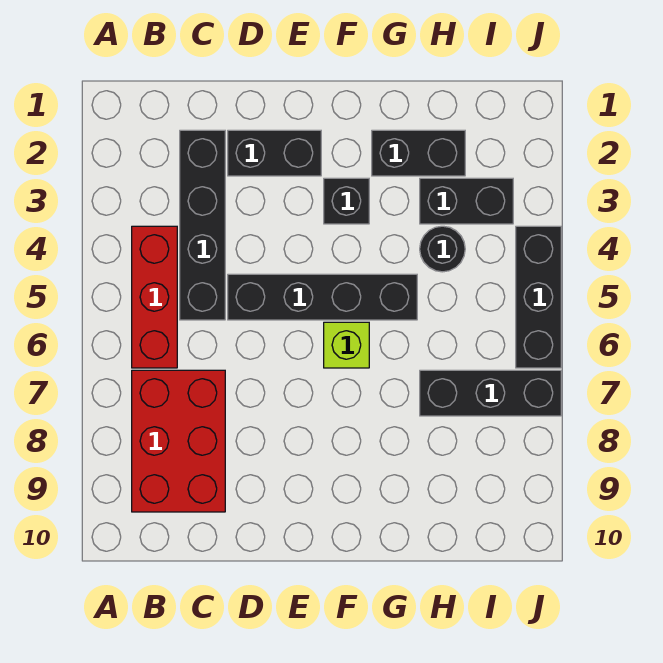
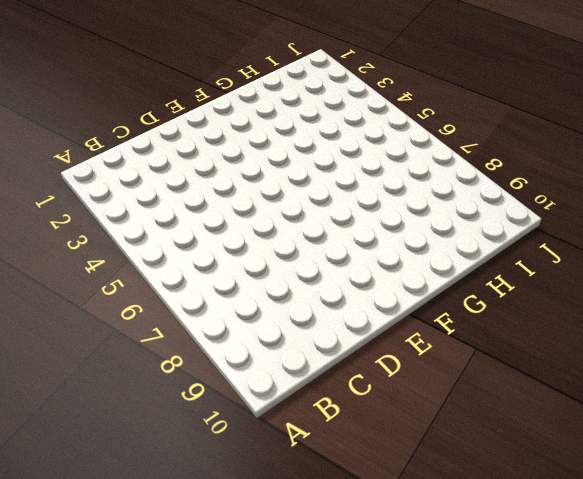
none -> red brick B4:B6 level 1
none -> red brick B7:C9 level 1
none -> black brick C2:C5 level 1

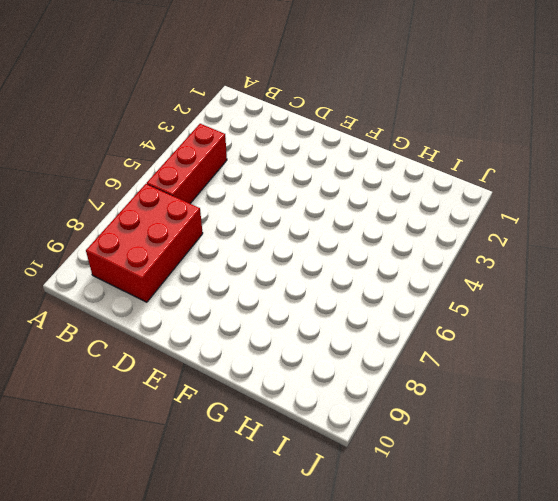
none -> black brick C2:C5 level 1
none -> black brick D2:E2 level 1
none -> black brick D5:G5 level 1

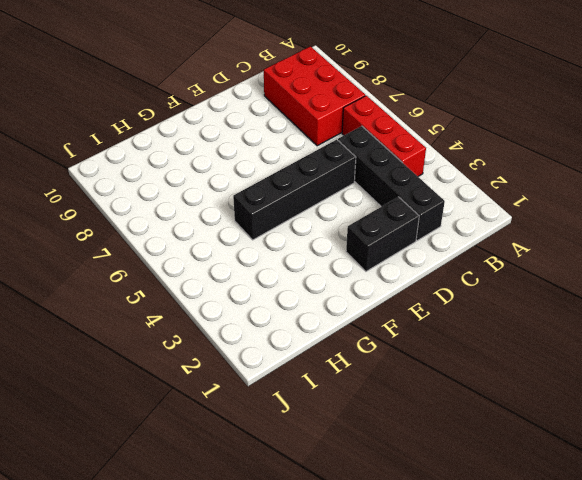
none -> black brick F3 level 1
none -> lime brick F6 level 1
none -> black brick G2:H2 level 1

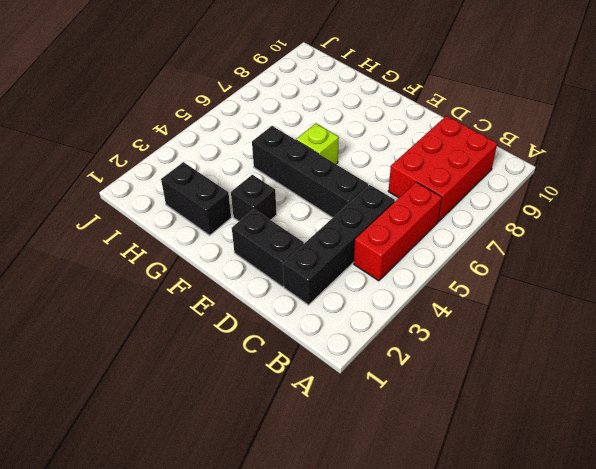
none -> black brick H3:I3 level 1
none -> black round brick H4 level 1
none -> black brick H7:J7 level 1

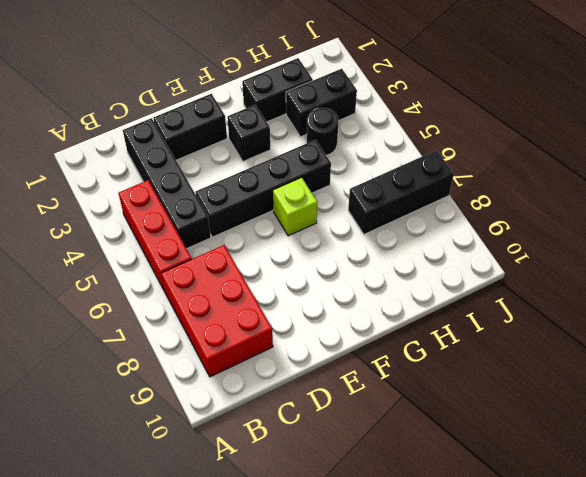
none -> black brick J4:J6 level 1

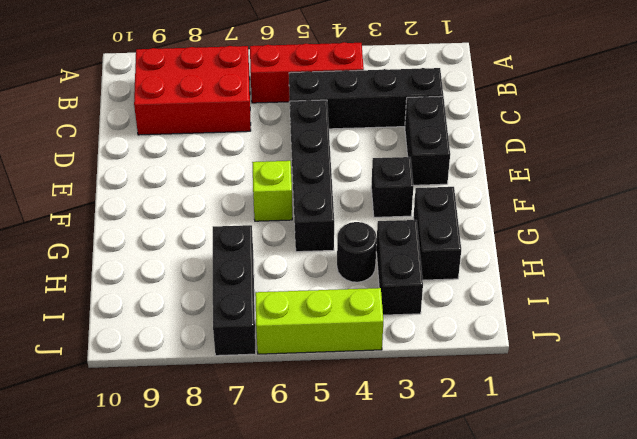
lime brick J4:J6 level 1 -> black brick J4:J6 level 1

